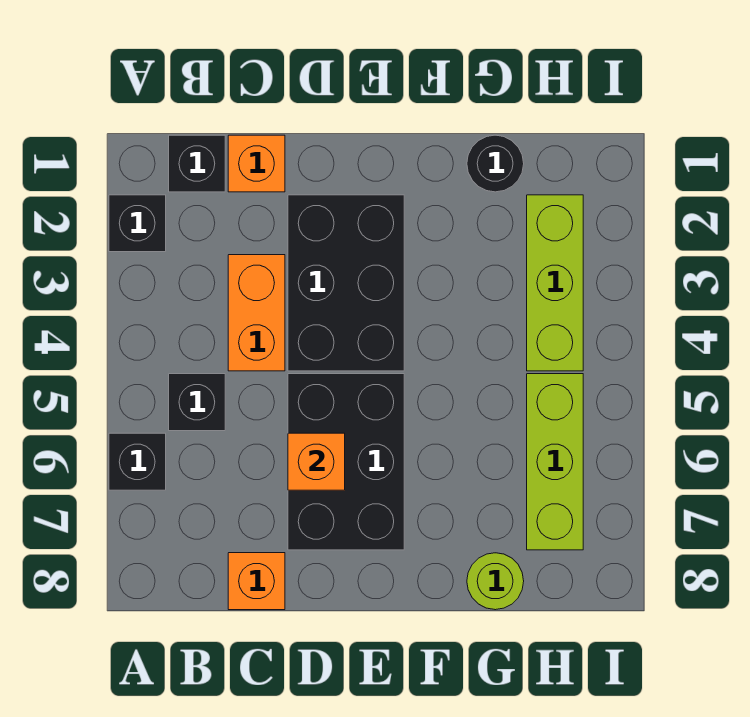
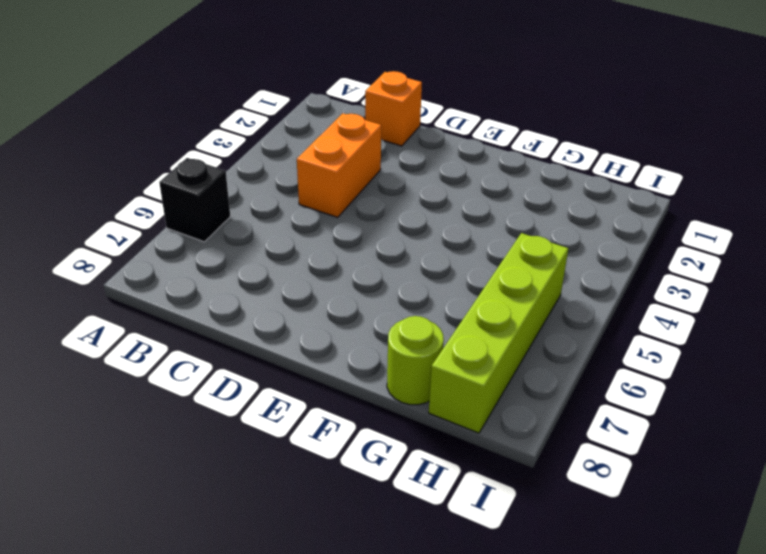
lime brick H5:H8 level 1 -> lime brick H5:H7 level 1
none -> black brick A2 level 1
none -> black brick B1 level 1
none -> black brick B5 level 1

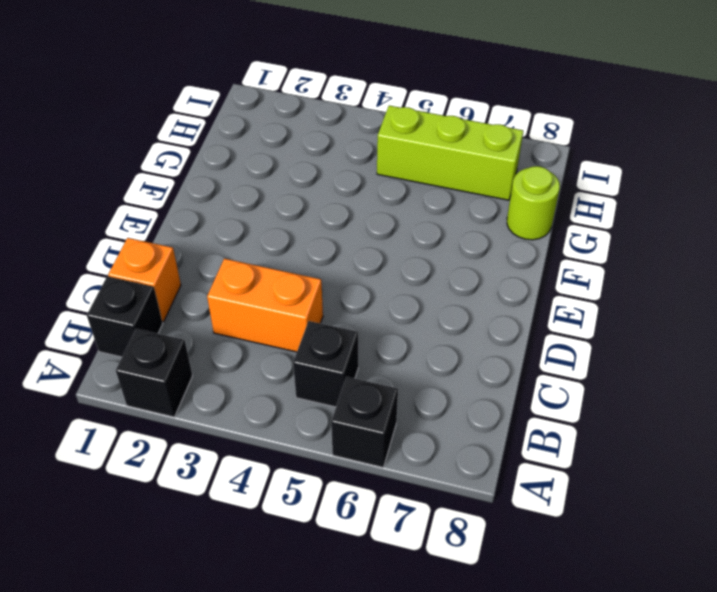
none -> orange brick C8 level 1
none -> black brick D2:E4 level 1
none -> black brick D5:E7 level 1

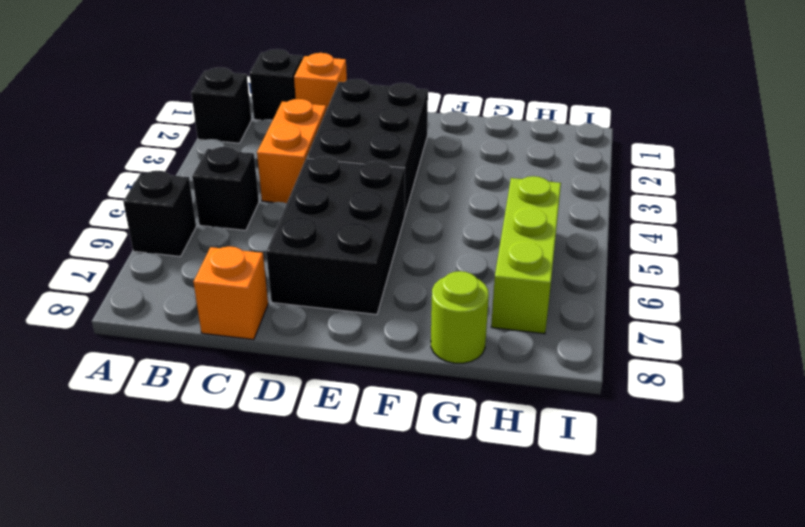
none -> black round brick G1 level 1
none -> lime brick H2:H4 level 1
none -> orange brick D6 level 2

